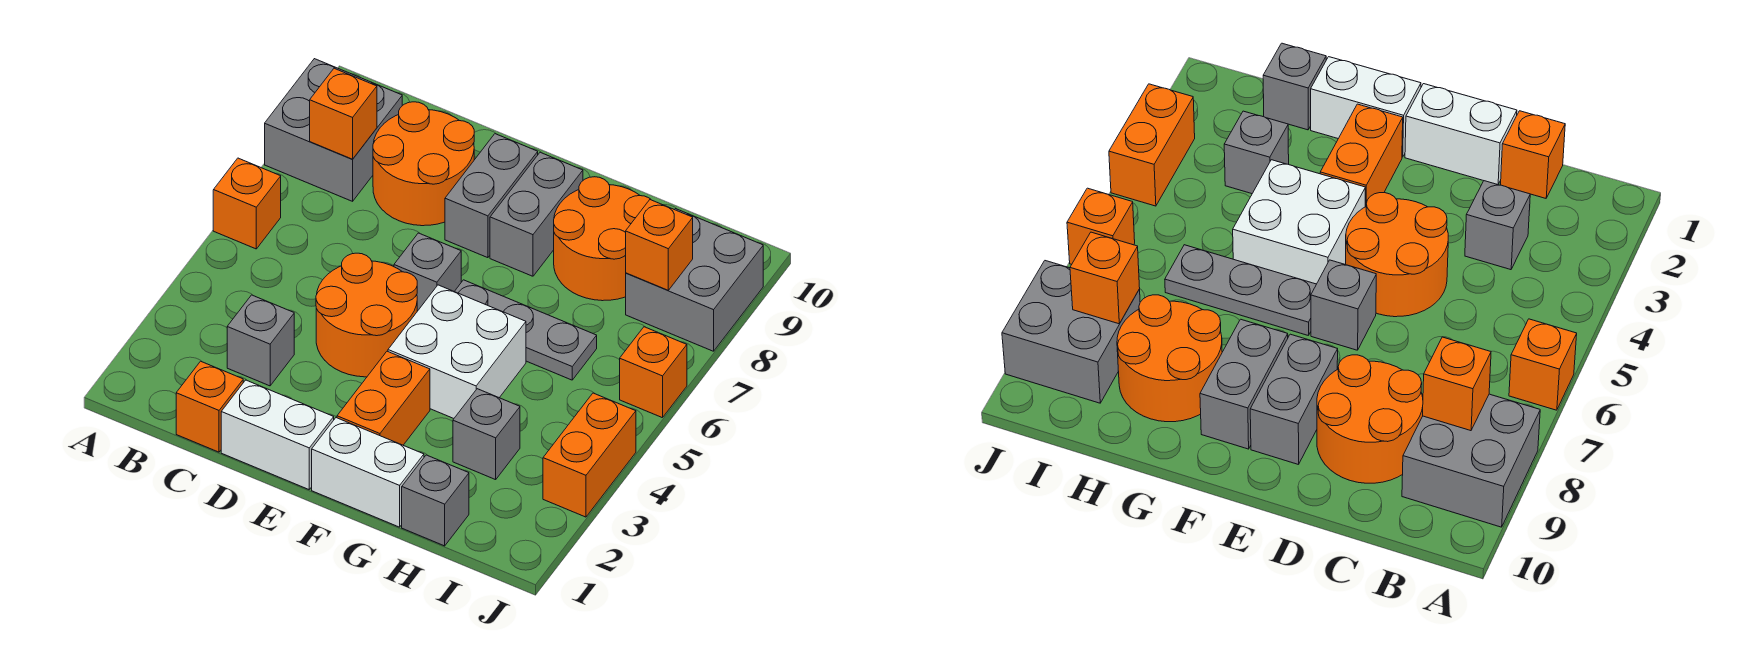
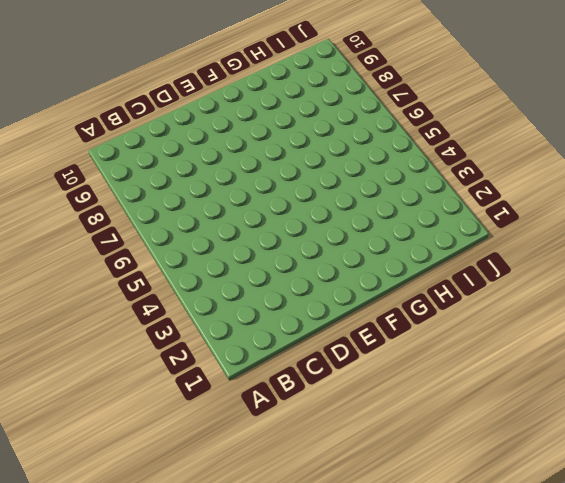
none -> orange brick A6 level 1
none -> grey brick A8:B9 level 1
none -> orange brick C1 level 1

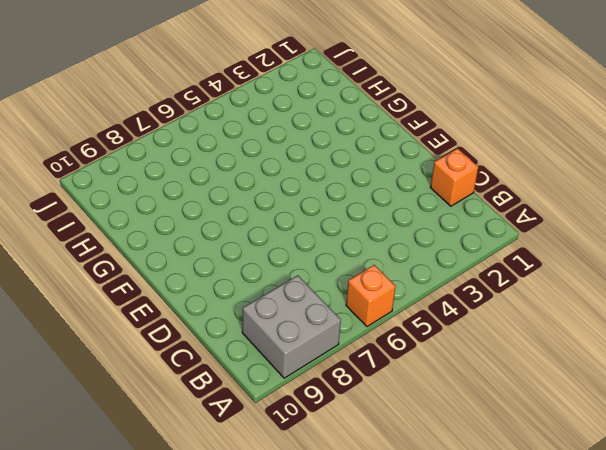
none -> grey brick C3 level 1
none -> orange round brick C8:D9 level 1
none -> white brick D1:E1 level 1

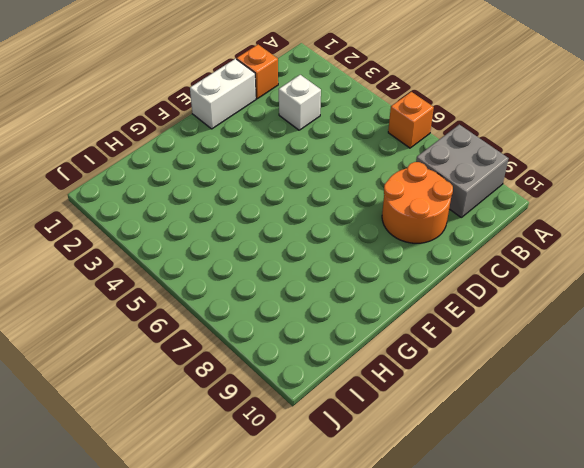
white brick C3 level 1 -> grey brick C3 level 1
none -> orange round brick D4:E5 level 1
none -> grey brick E6 level 1
none -> grey brick E8:E9 level 1

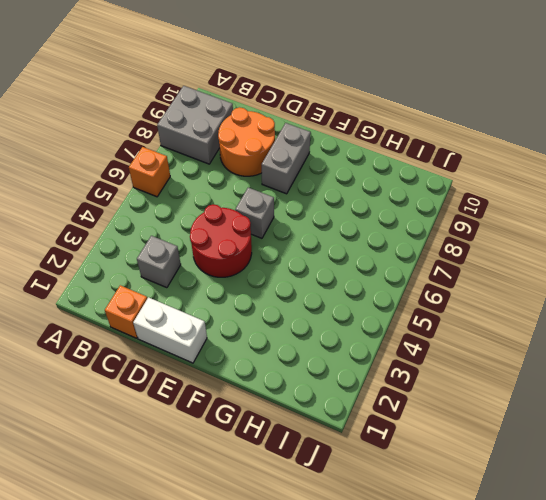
red round brick D4:E5 level 1 -> orange round brick D4:E5 level 1
none -> white brick F1:G1 level 1
none -> orange brick F2:F3 level 1
none -> white brick F4:G5 level 1

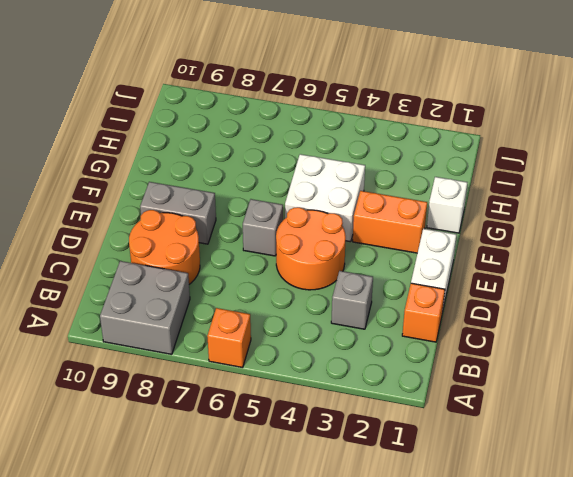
white brick G1 level 1 -> white brick F1:G1 level 1
none -> grey plate F6:H6 level 1
none -> grey brick F8:F9 level 1
none -> orange round brick G8:H9 level 1

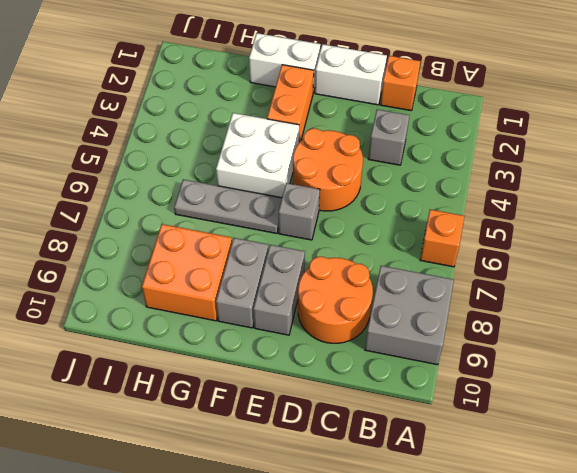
orange brick G8:H9 level 1 -> orange round brick G8:H9 level 1
none -> grey brick H1 level 1
none -> grey brick H3 level 1
none -> grey brick I8:J9 level 1

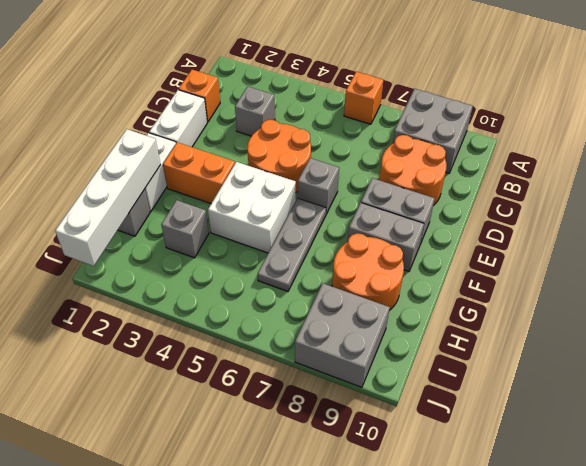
white brick G1:J1 level 2 -> none
none -> orange brick J3:J4 level 1
none -> orange brick J6 level 1
none -> orange brick B8 level 2

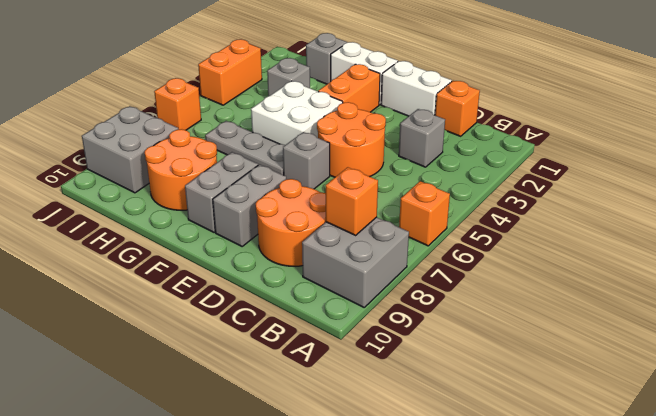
none -> orange brick I8 level 2

